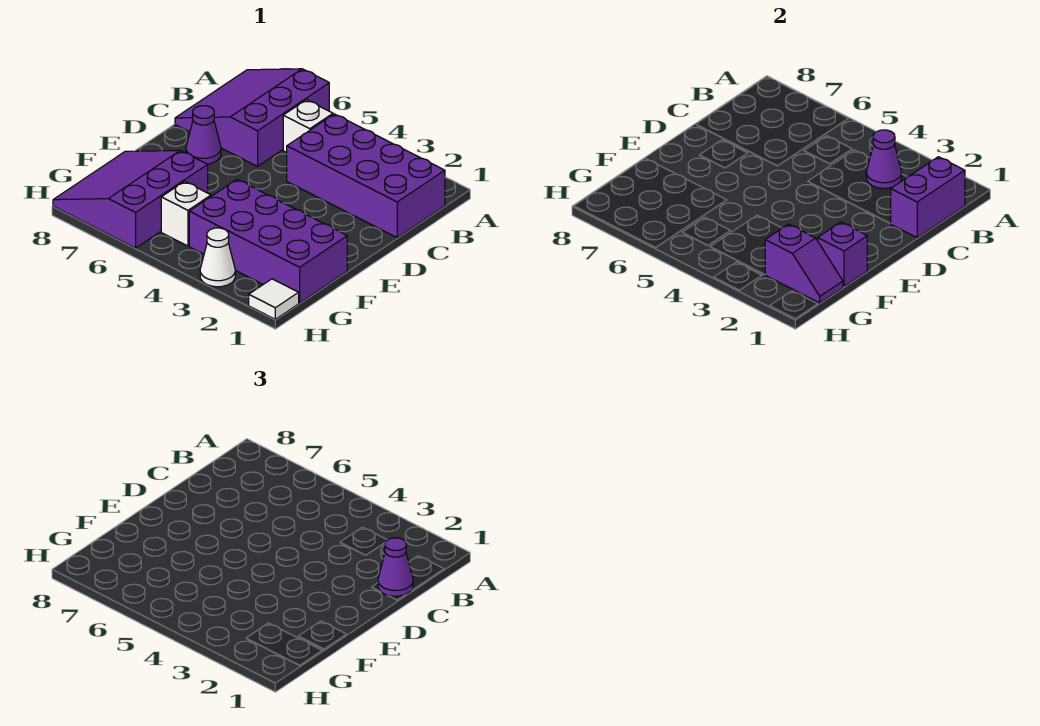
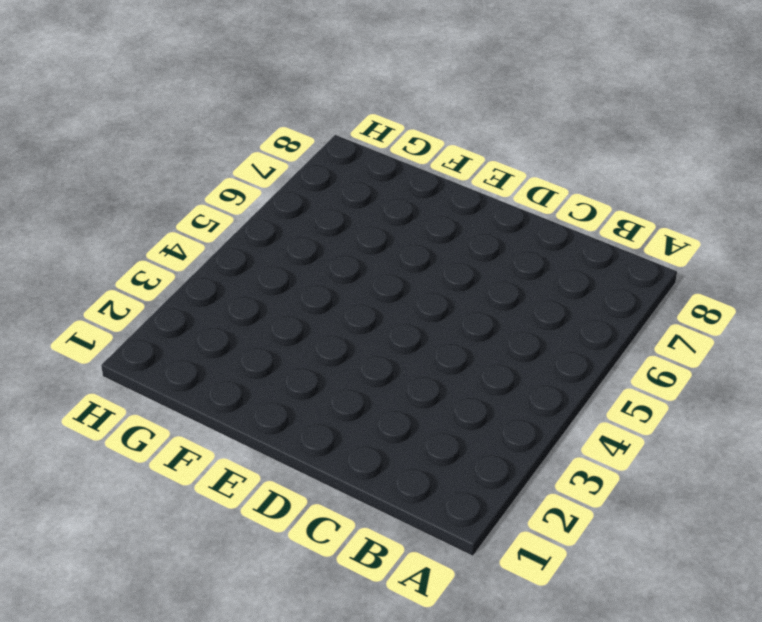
none -> purple slope A6:C8 level 1 top 6
none -> purple brick B1:C4 level 1
none -> white brick B5 level 1

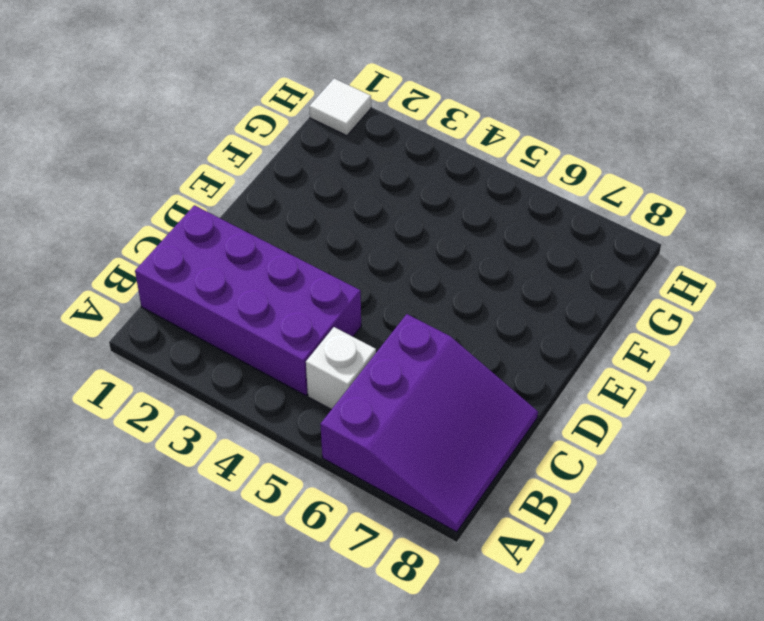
none -> purple cone D7 level 1
none -> purple brick F1:G4 level 1
none -> purple slope F6:H8 level 1 top 6

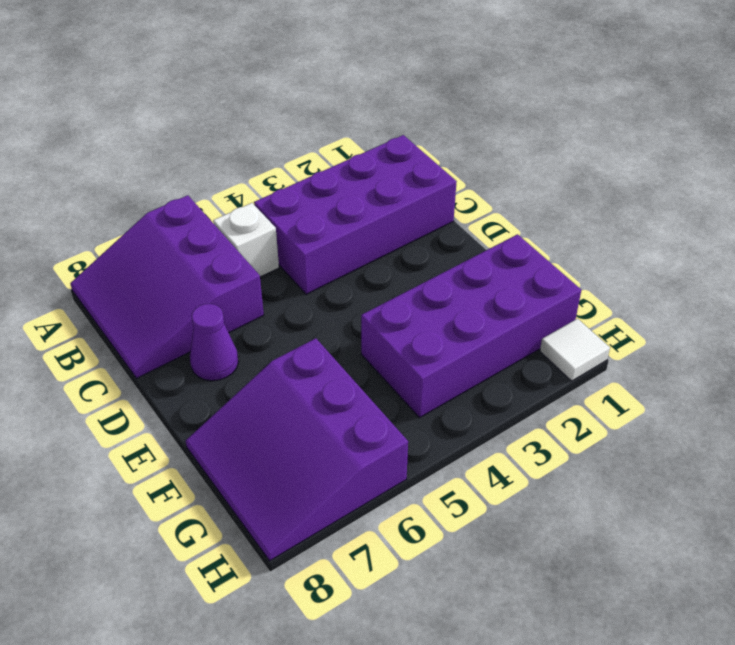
none -> white brick G5 level 1
none -> white cone H3 level 1
none -> purple brick B1:C1 level 2

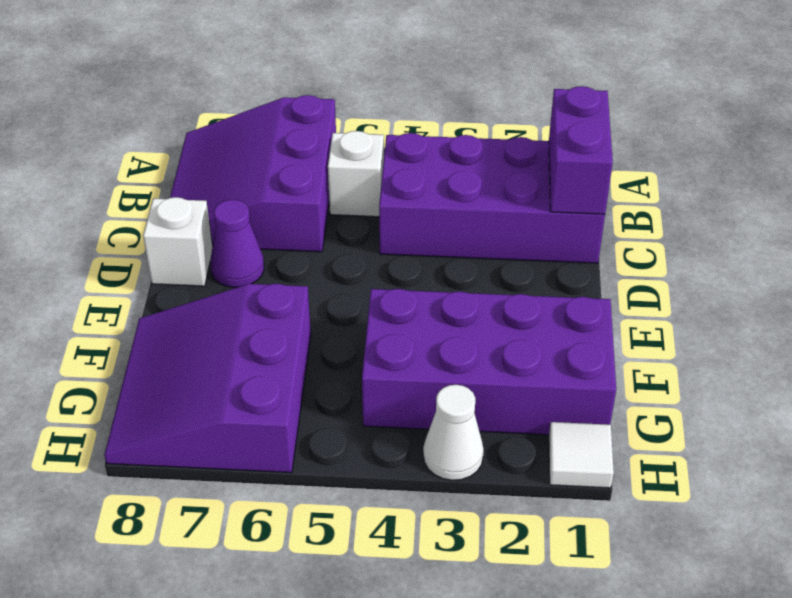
white brick D8 level 1 -> white brick G5 level 1
none -> purple cone B3 level 2
none -> purple brick F1 level 2
none -> purple slope G1:G2 level 2 top 2

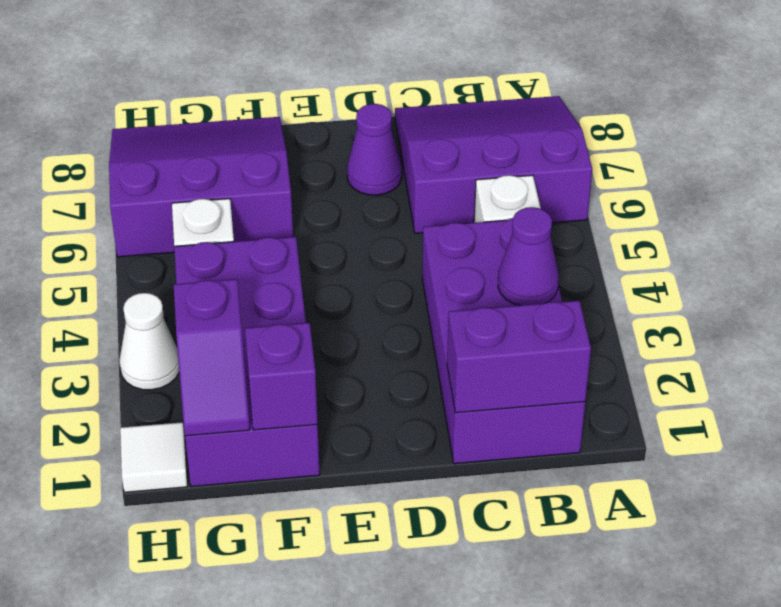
none -> purple cone C1 level 3

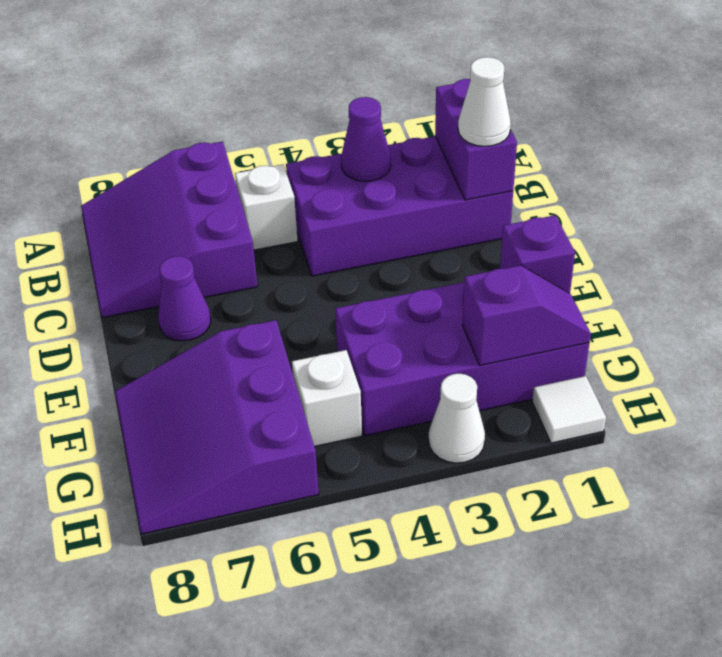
white cone C1 level 3 -> purple cone C1 level 3

